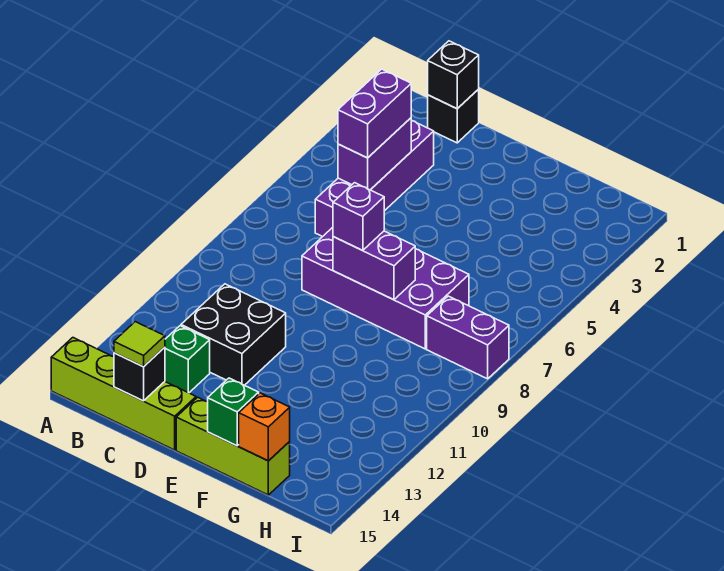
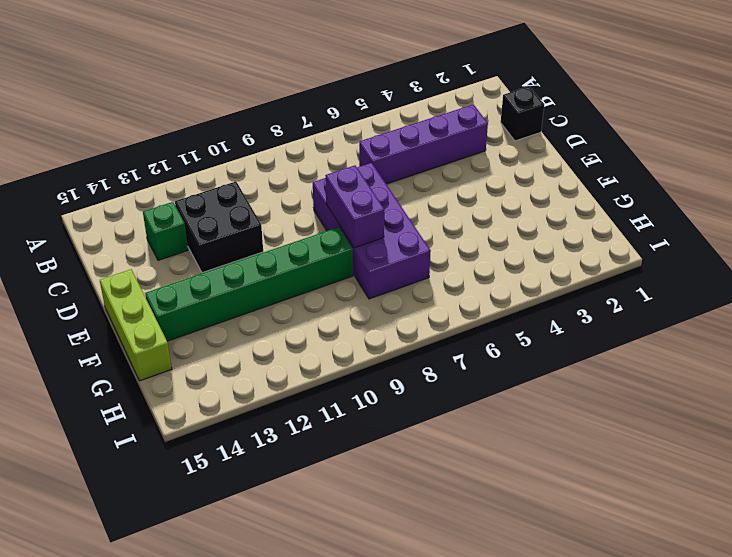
green brick F9:F14 level 1 -> none
none -> lime brick A15:D15 level 1
none -> purple brick H8:I8 level 1
none -> black brick C1 level 2

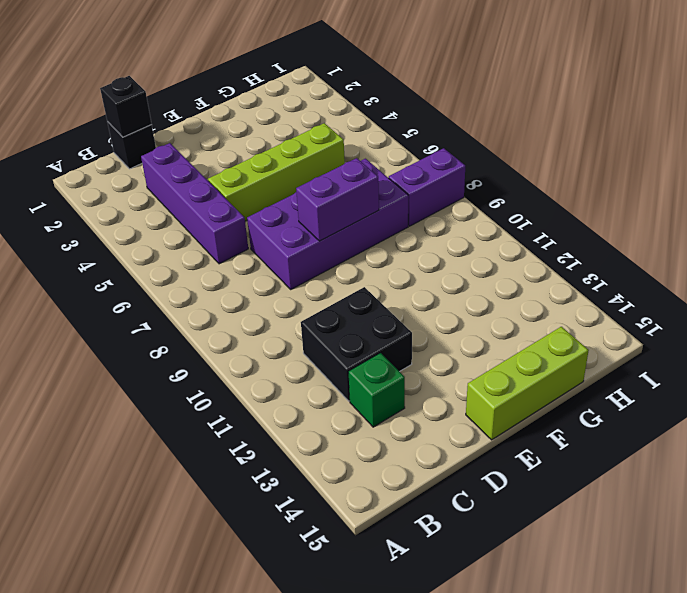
lime brick D5:G5 level 1 -> lime brick A15:D15 level 1
none -> purple brick C4:C5 level 2
none -> black brick C15 level 2
none -> green brick F15 level 2

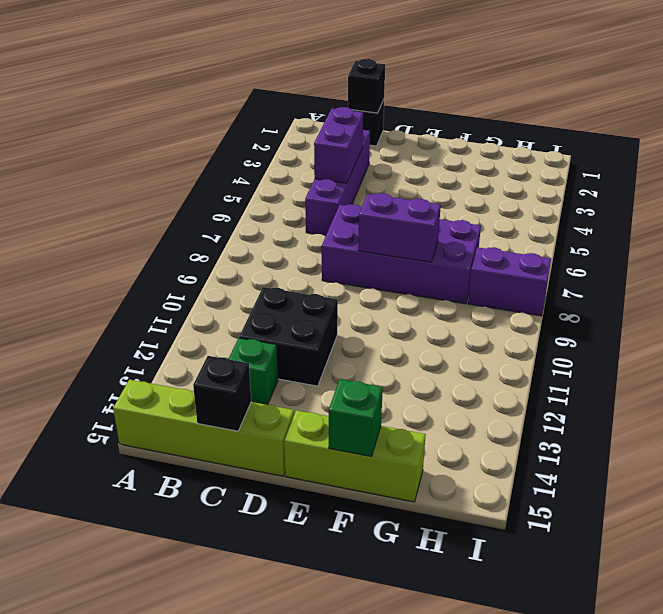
none -> orange brick G15 level 2
none -> purple brick C4:C5 level 3
none -> lime tile C15 level 3

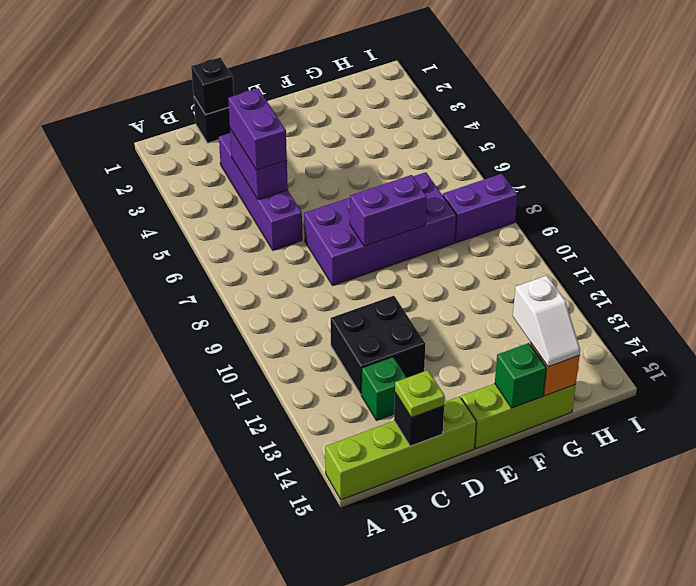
lime plate C15 level 3 -> lime tile C15 level 3
white slope G14:G15 level 3 top 14 -> none
none -> purple brick E8 level 3

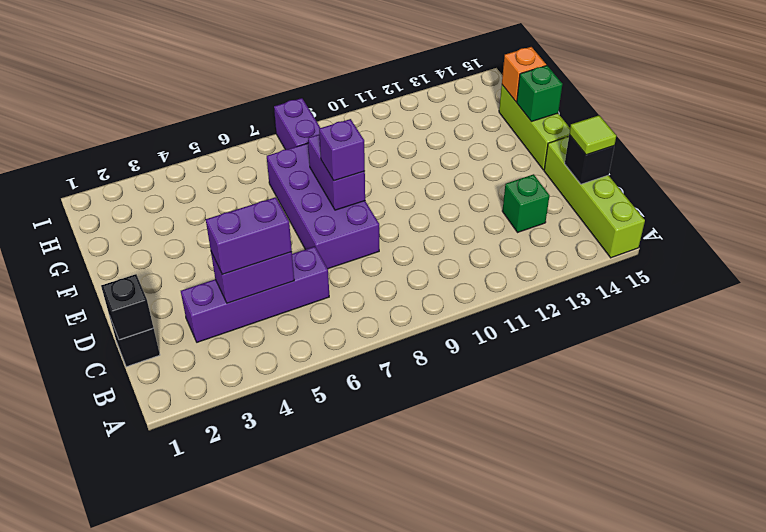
none -> black brick C11:D12 level 1

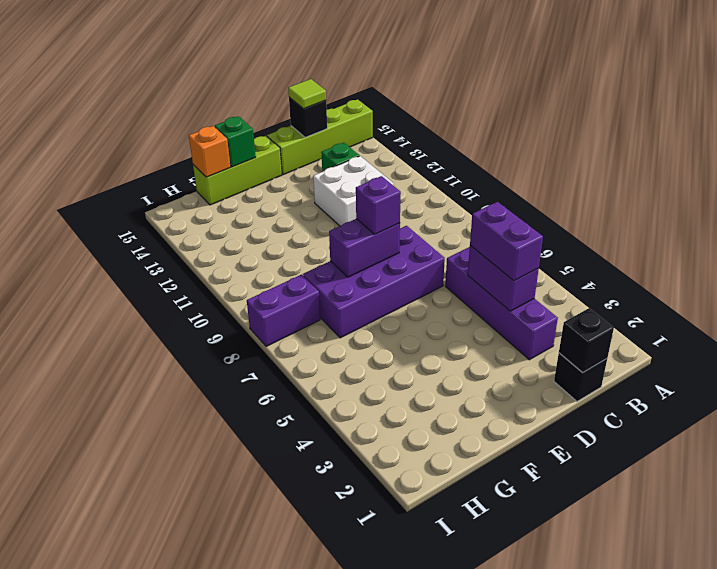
white brick C11:D12 level 1 -> black brick C11:D12 level 1

